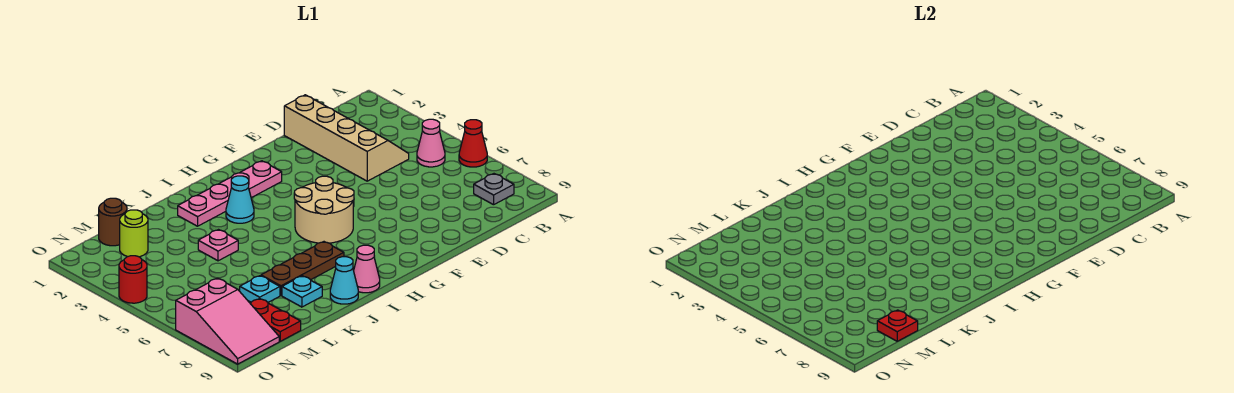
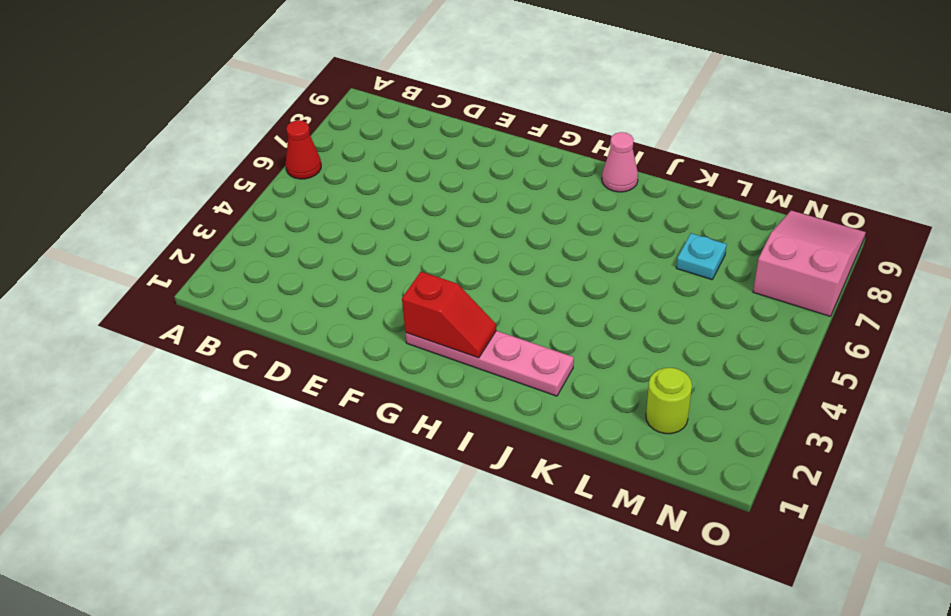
red slope G2:H2 level 2 top G -> none
none -> pink cone B5 level 1
none -> grey plate B8 level 1
none -> tan slope C1:D4 level 1 top D

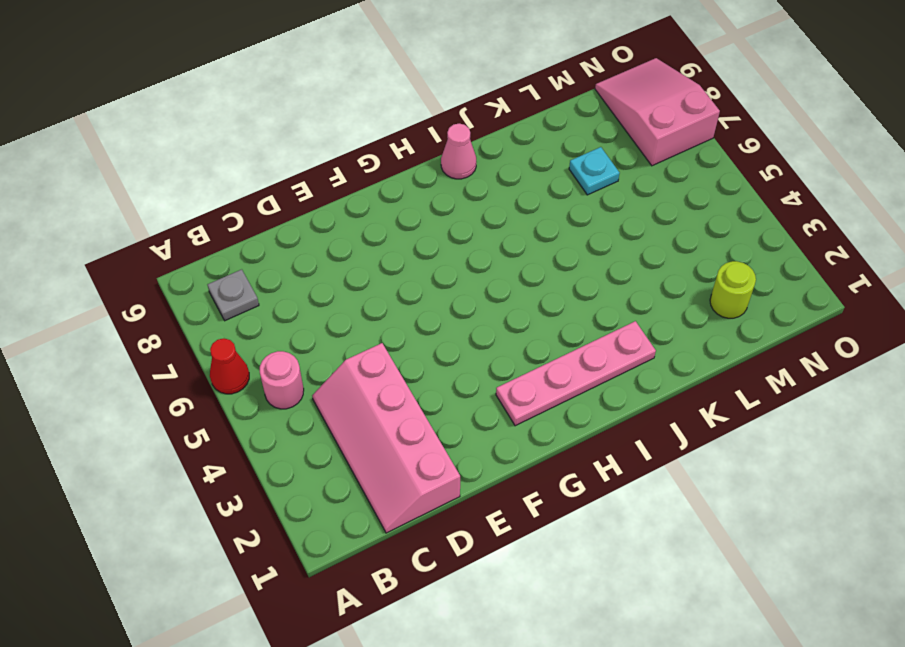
pink round brick B5 level 1 -> pink cone B5 level 1
pink slope C1:D4 level 1 top D -> tan slope C1:D4 level 1 top D
none -> tan round brick G5:H6 level 1
none -> cyan cone I3 level 1
none -> brown plate I7:K7 level 1

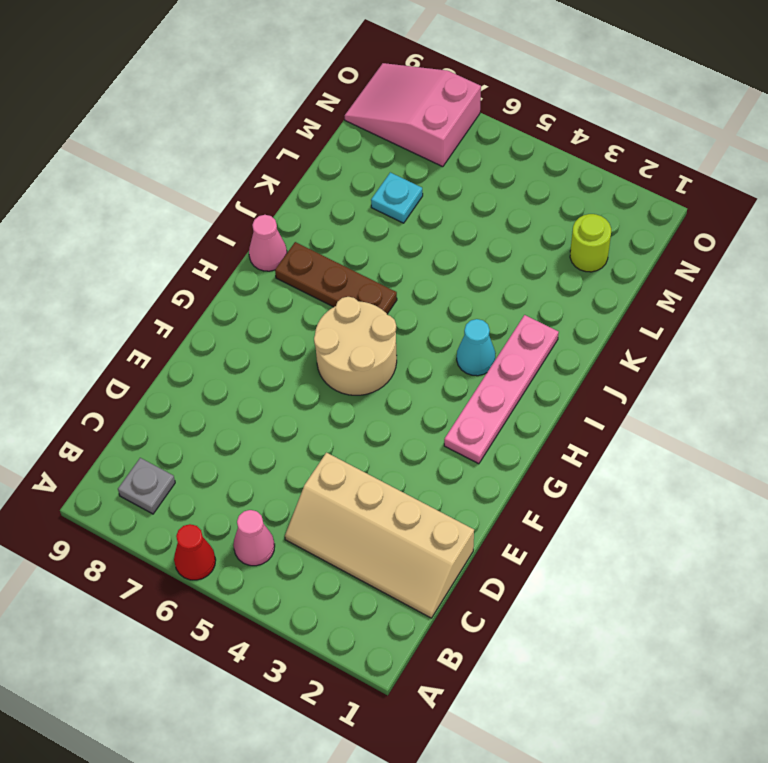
brown plate I6:I8 level 1 -> brown plate I7:K7 level 1
none -> cyan cone J9 level 1
none -> pink plate K4 level 1
none -> cyan plate K8 level 1

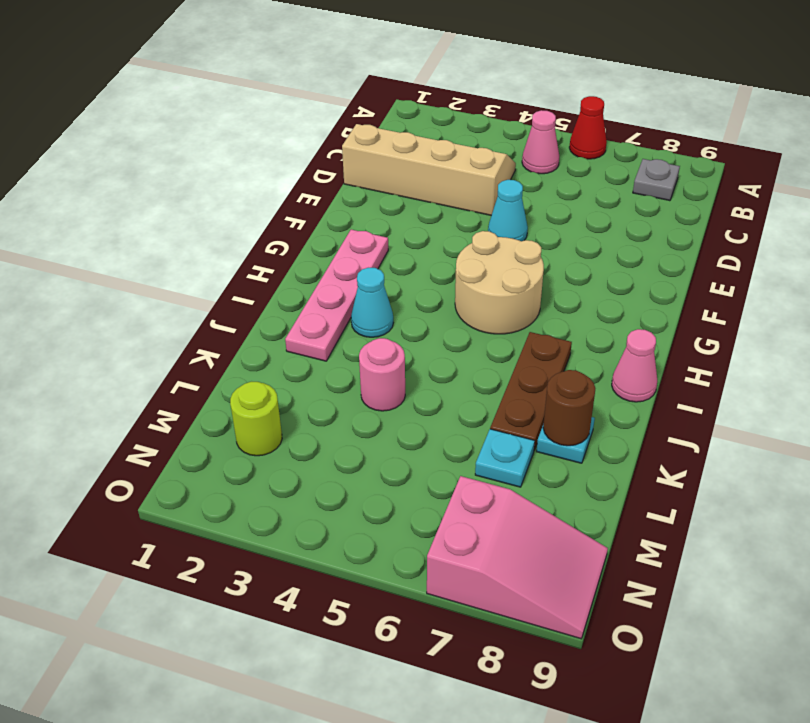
cyan cone E5 level 1 -> cyan cone J9 level 1
pink round brick K4 level 1 -> pink plate K4 level 1
brown round brick K8 level 2 -> brown round brick M1 level 1
none -> red plate M8:M9 level 1
none -> red round brick O4 level 1
none -> red plate M9 level 2

